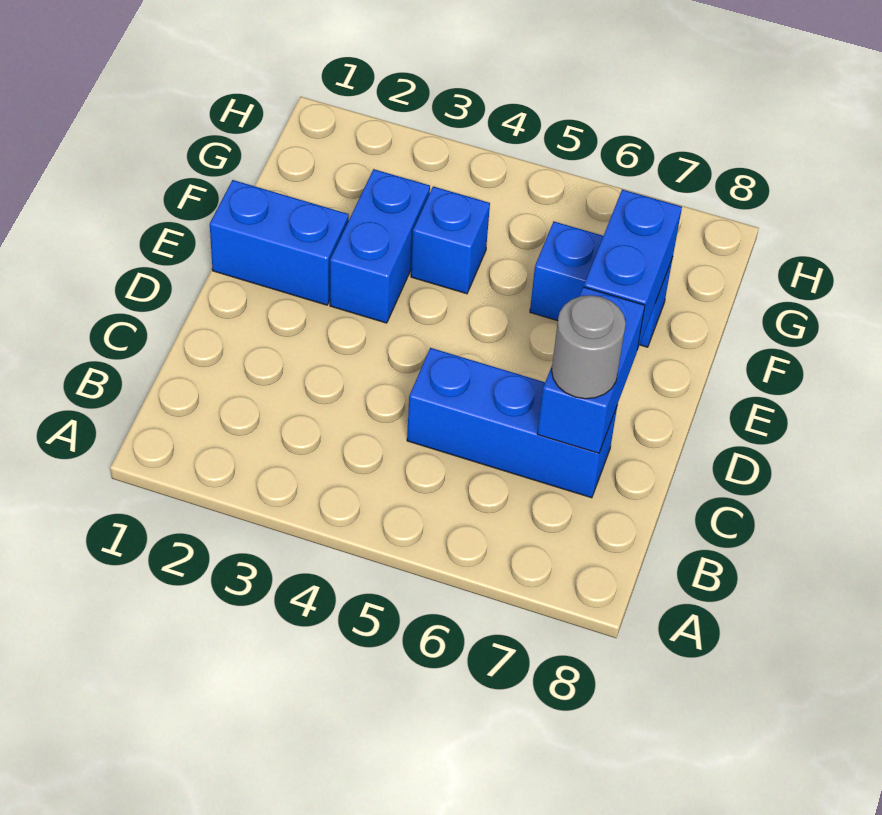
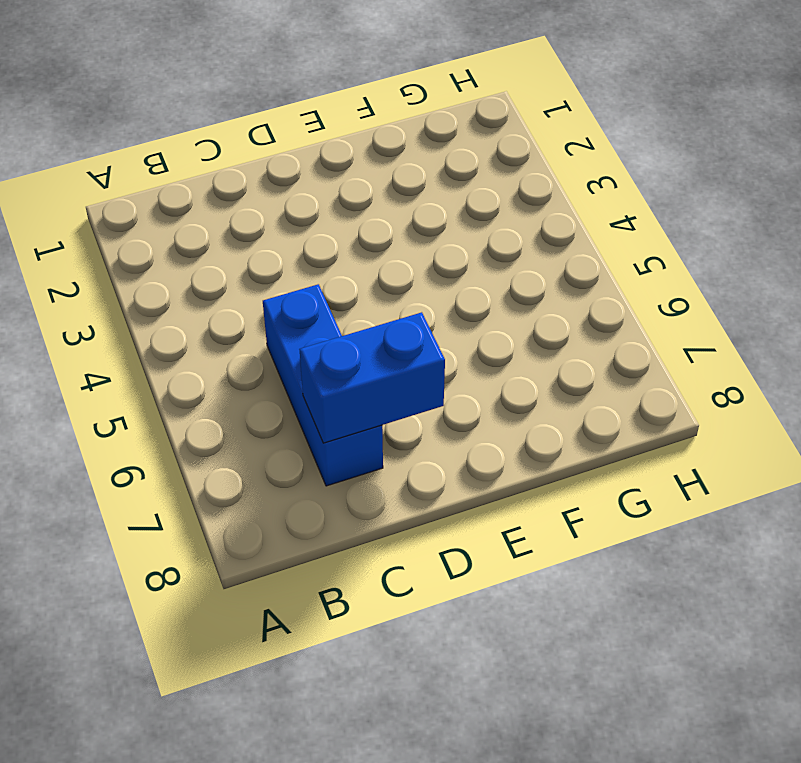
none -> blue brick E1:E2 level 1
none -> blue brick E3:F3 level 1

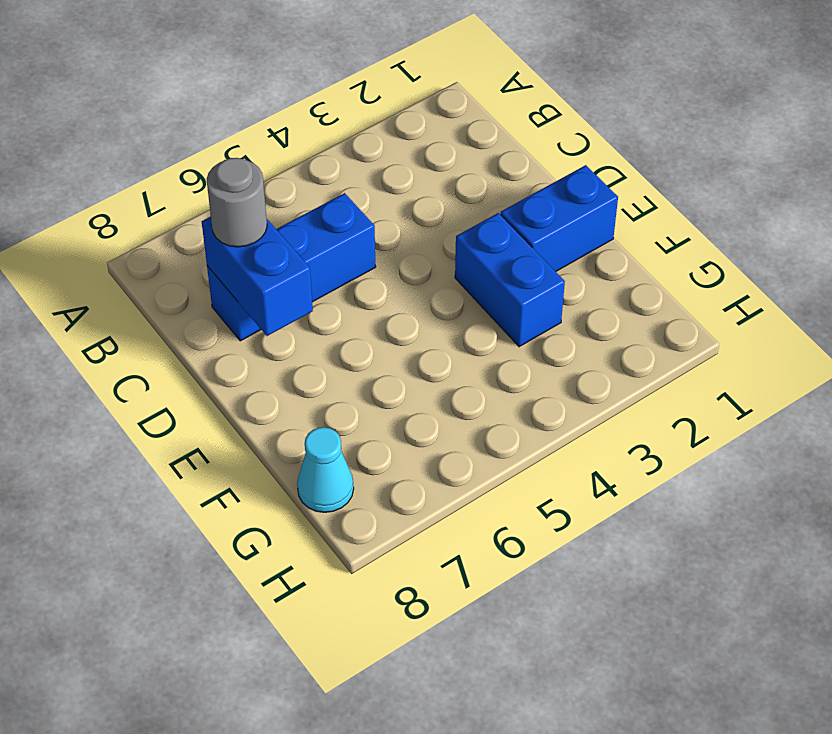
cyan cone G8 level 1 -> none
none -> blue brick F4 level 1
none -> blue brick F6:F7 level 1

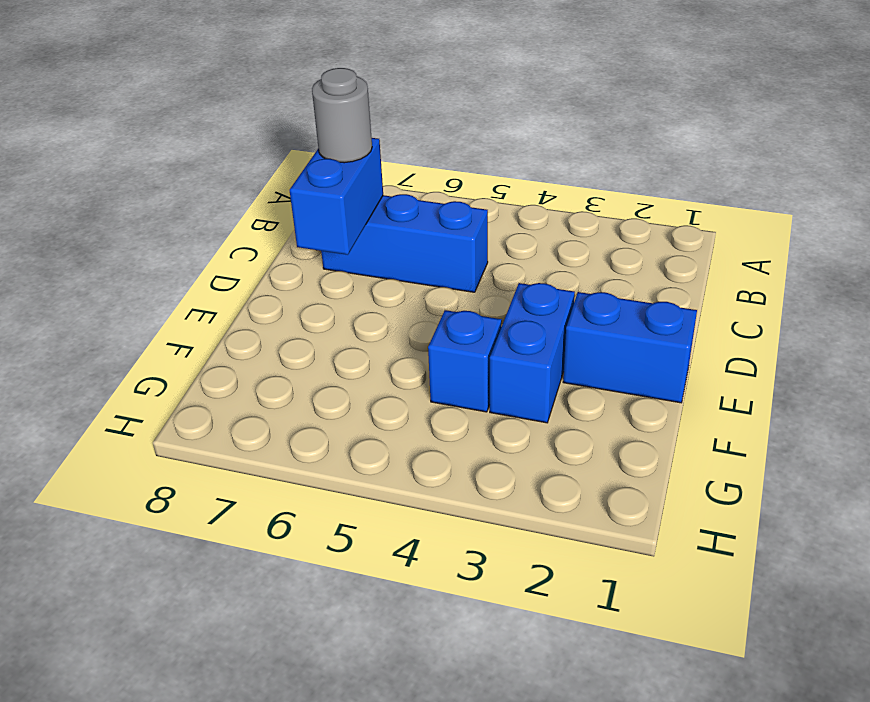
none -> blue brick F6:F7 level 1
none -> blue brick E7:F7 level 2

